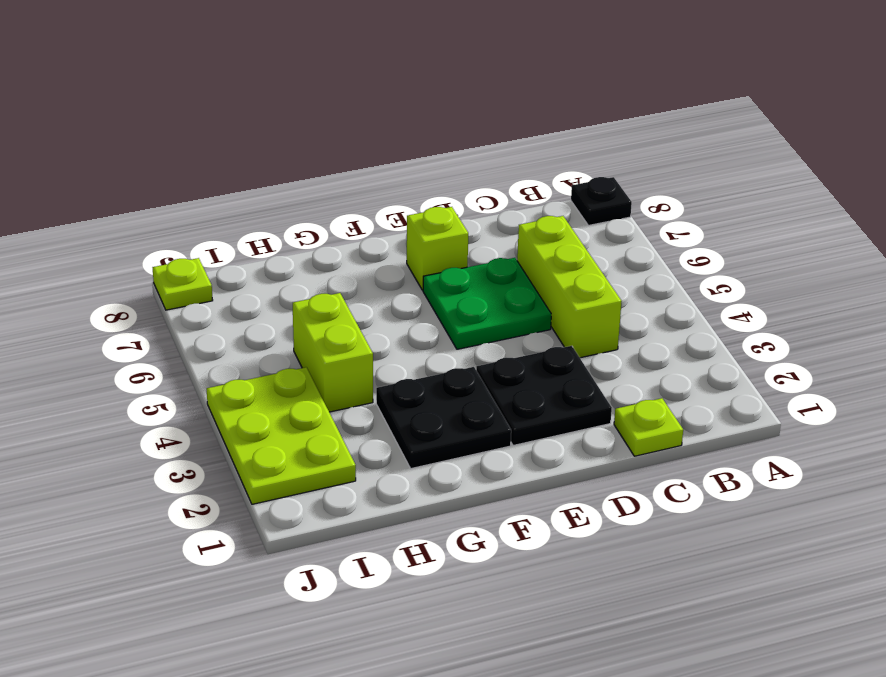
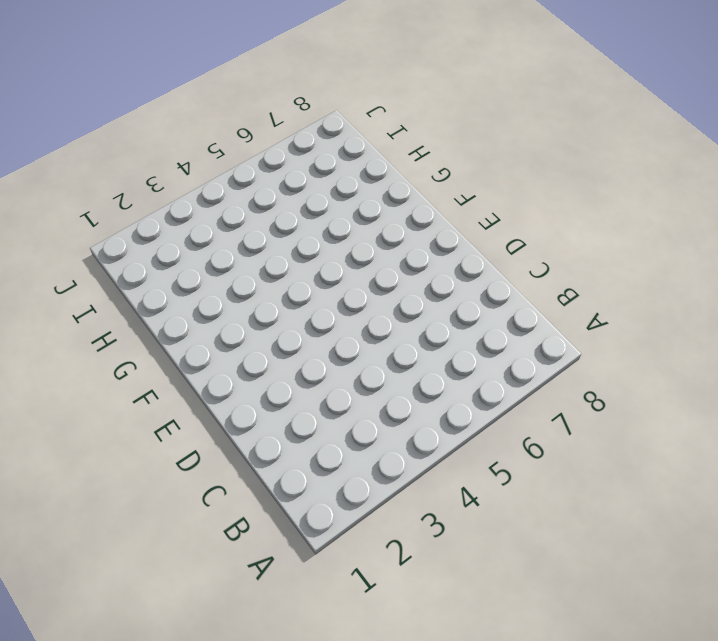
none -> black plate A8 level 1
none -> lime plate C1 level 1

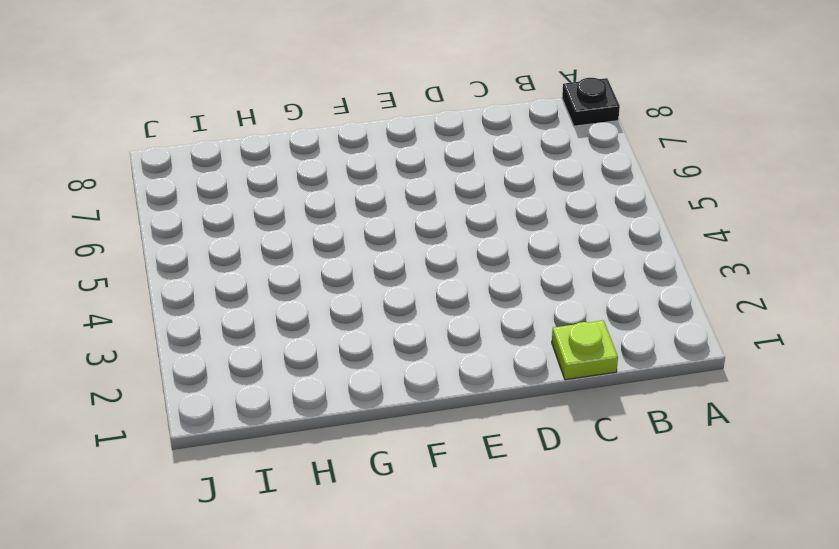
none -> lime brick C4:C6 level 1
none -> black plate D2:E3 level 1

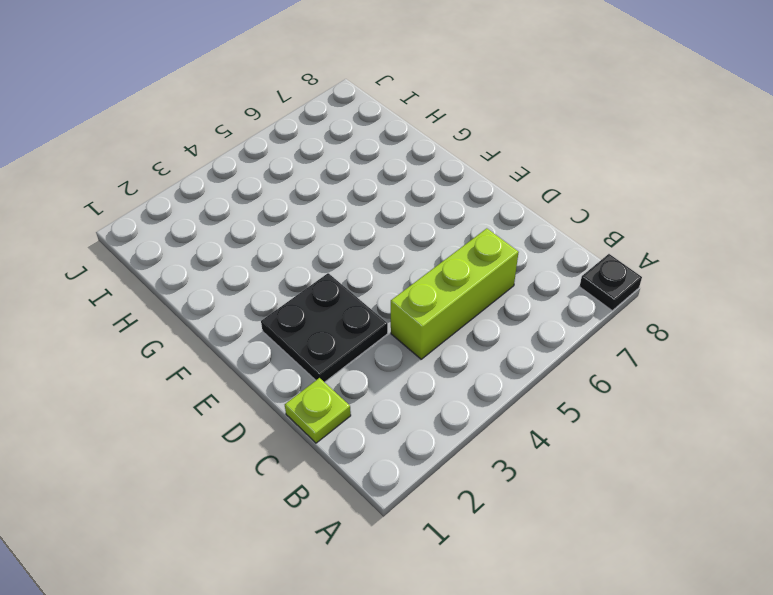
none -> green plate D5:E6 level 1
none -> lime brick E7 level 1

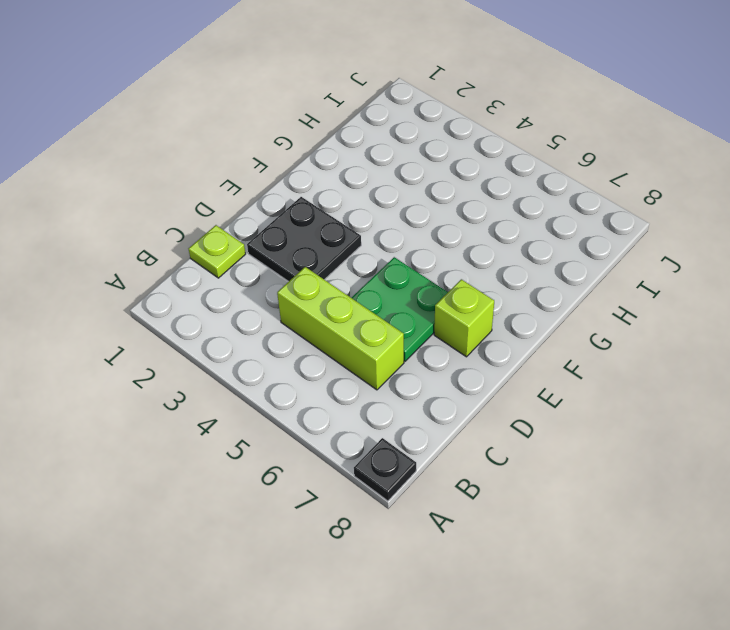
none -> black plate F2:G3 level 1
none -> lime brick H4:H5 level 1

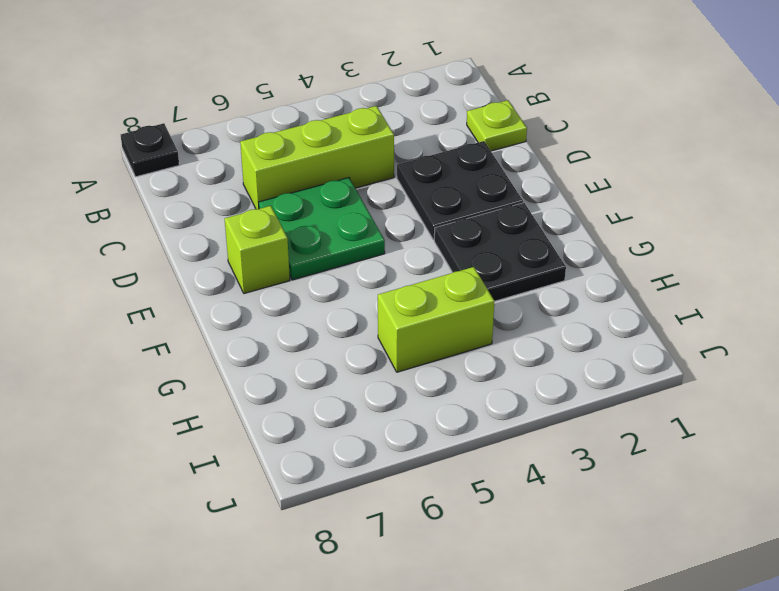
none -> lime plate I2:J4 level 1
none -> lime plate J8 level 1

